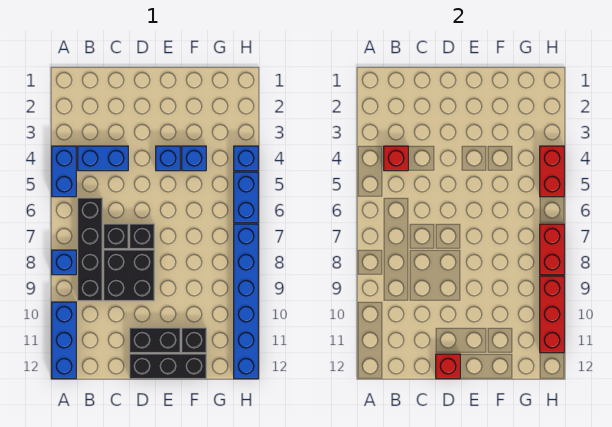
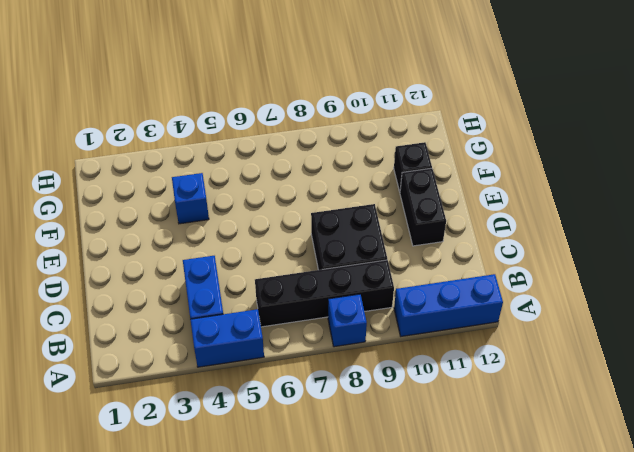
none -> black brick C7 level 1
none -> black brick D7 level 1
none -> black brick D12:F12 level 1

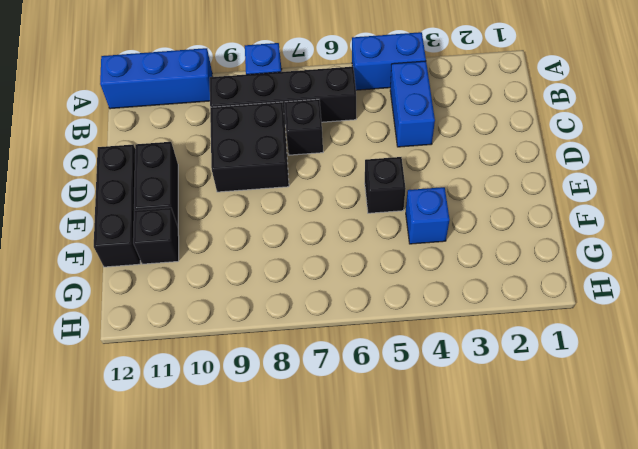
black brick E5 level 1 -> black brick D7 level 1
none -> blue brick E4 level 1
none -> blue brick H4 level 1
none -> blue brick H5:H6 level 1

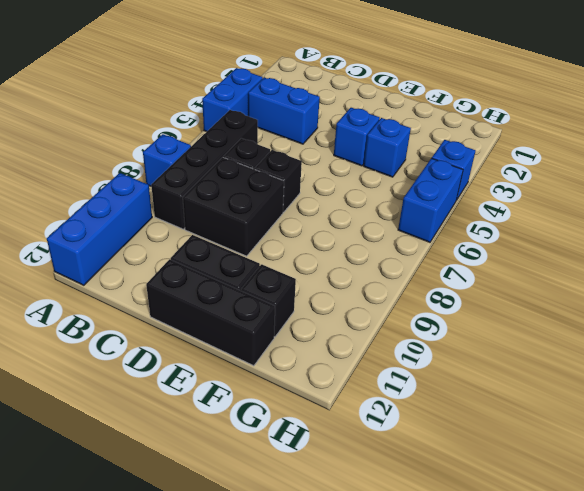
none -> blue brick H7:H12 level 1
none -> red brick B4 level 2
none -> red brick D12 level 2

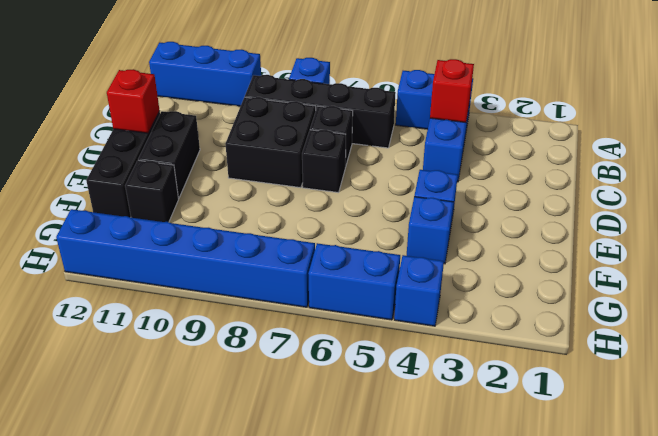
none -> red brick H4:H5 level 2
none -> red brick H7:H8 level 2
none -> red brick H9:H11 level 2

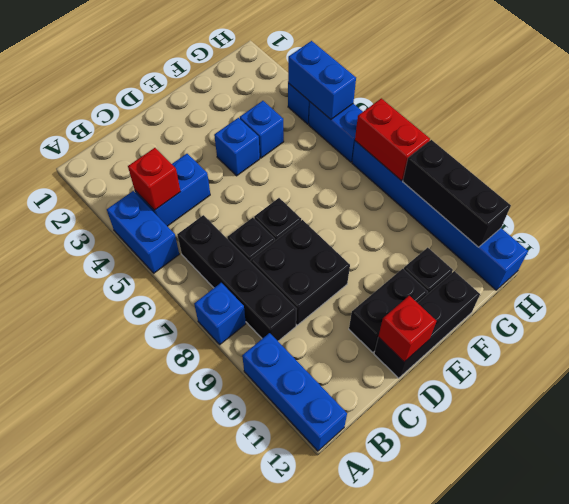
blue brick H4:H5 level 2 -> red brick H4:H5 level 2
black brick H9:H11 level 2 -> red brick H9:H11 level 2

